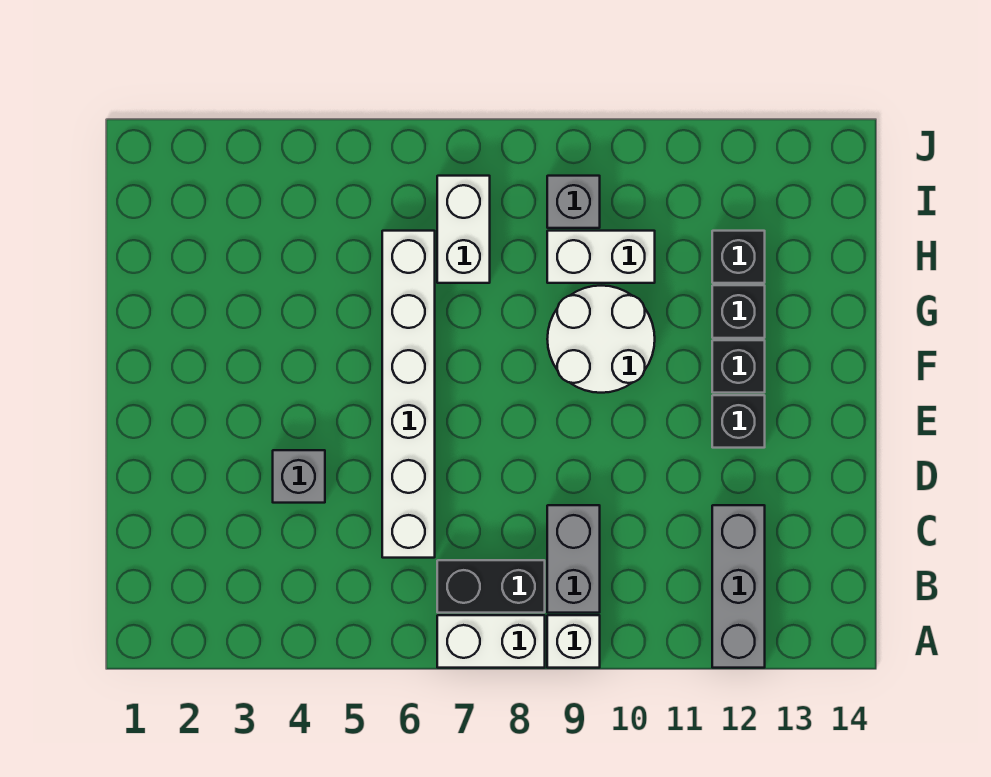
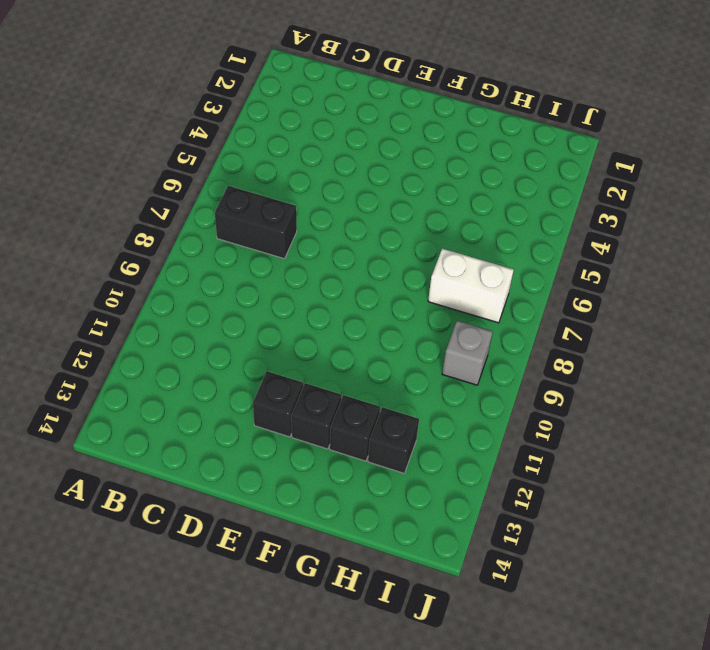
black brick B7:C7 level 1 -> black brick B7:B8 level 1
none -> white brick A7:A8 level 1
none -> white brick A9 level 1
none -> grey brick A12:C12 level 1

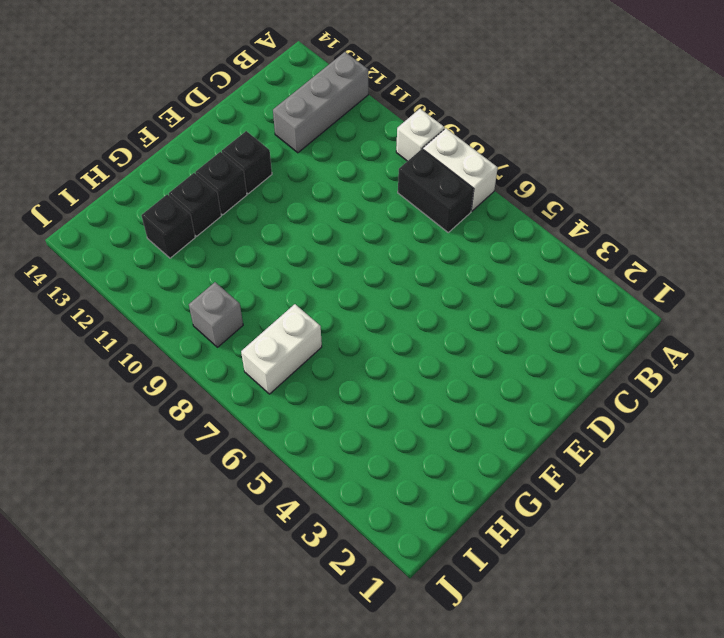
none -> grey brick B9:C9 level 1
none -> white brick C6:H6 level 1
none -> grey brick D4 level 1

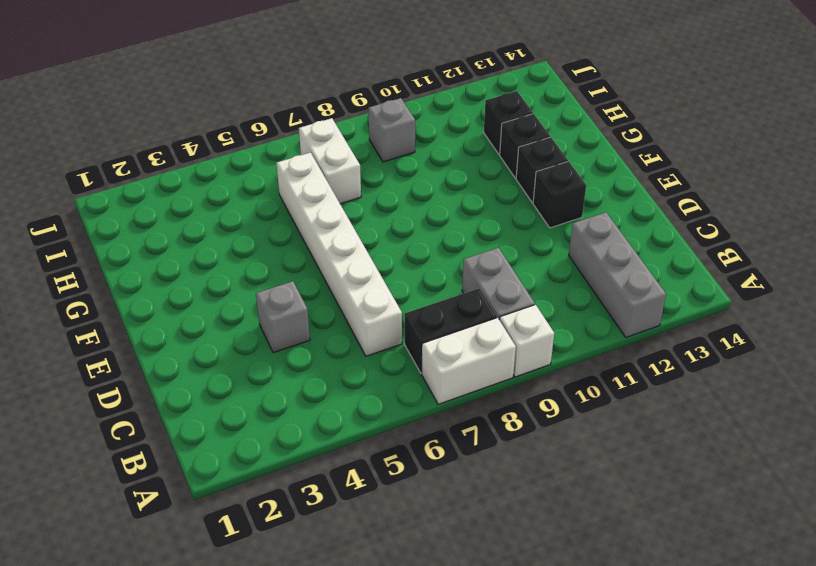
none -> white round brick F9:G10 level 1
none -> white brick H9:H10 level 1

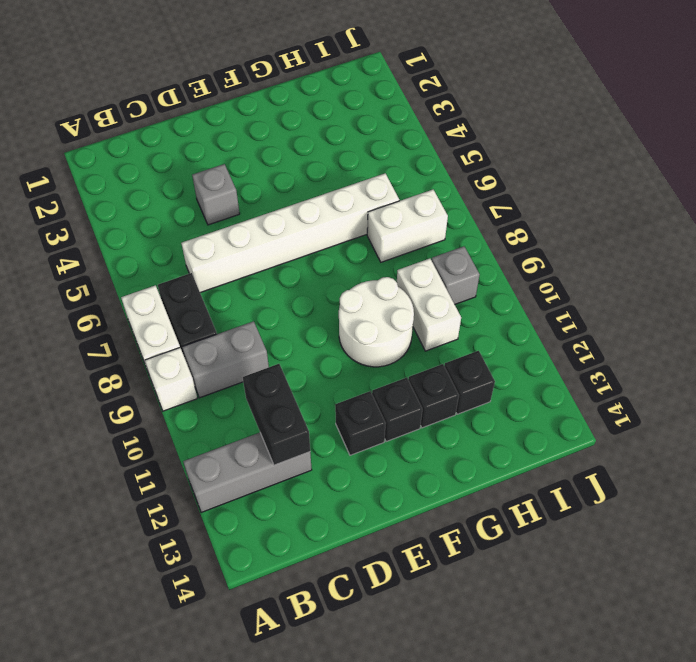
black brick C11:C12 level 2 -> none

